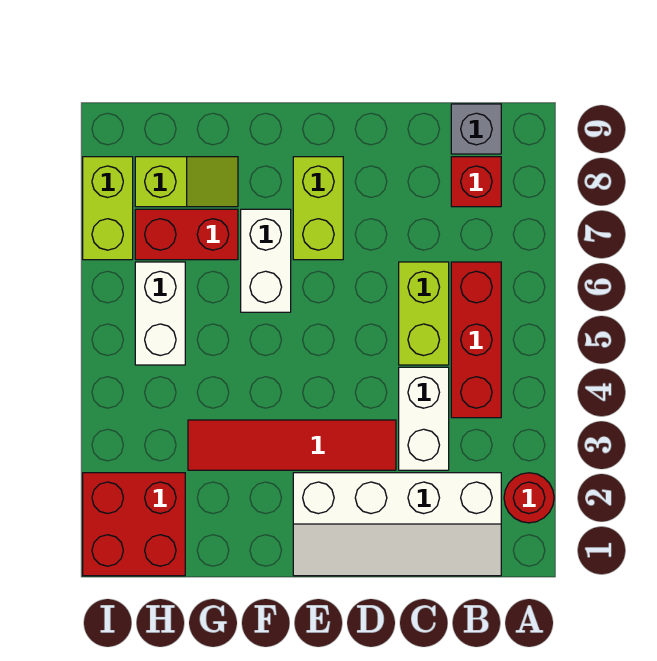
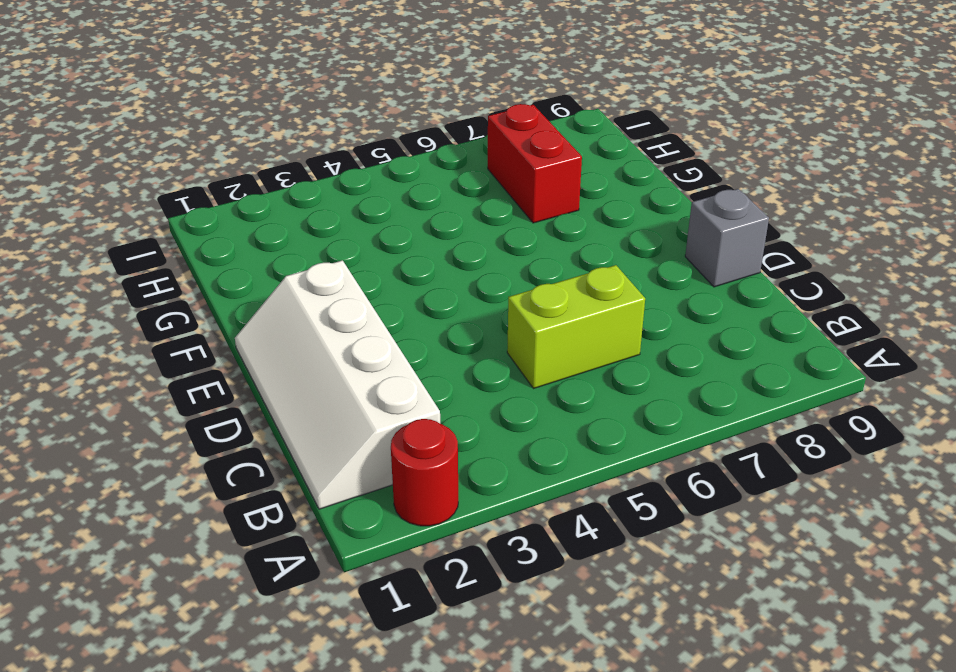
grey brick D9 level 1 -> grey brick B9 level 1
none -> red brick B4:B6 level 1
none -> red brick B8 level 1
none -> white brick C3:C4 level 1

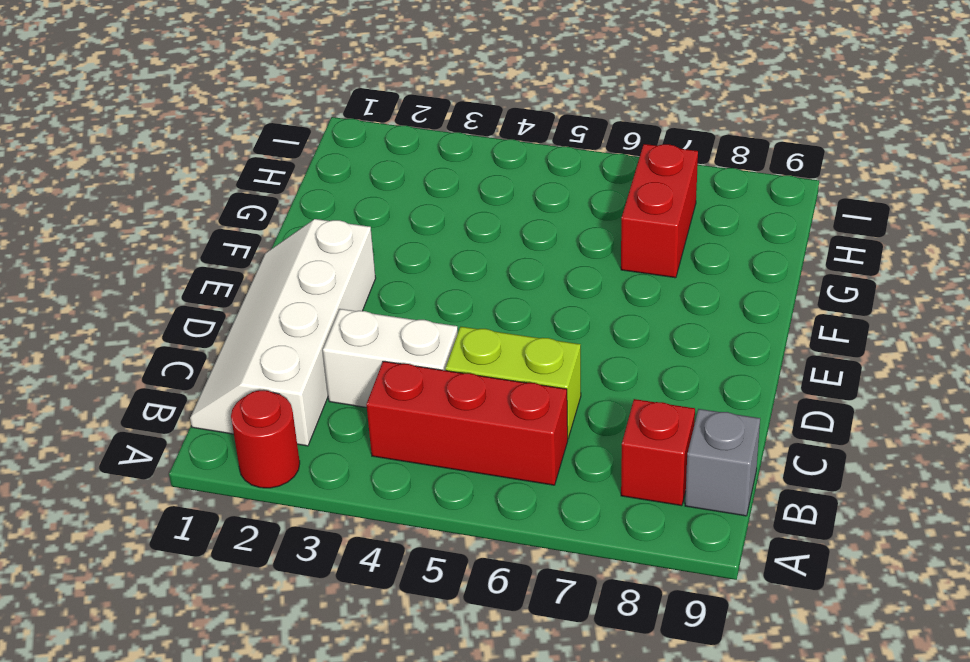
none -> red tile D3:G3 level 1
none -> lime brick E7:E8 level 1
none -> white brick F6:F7 level 1

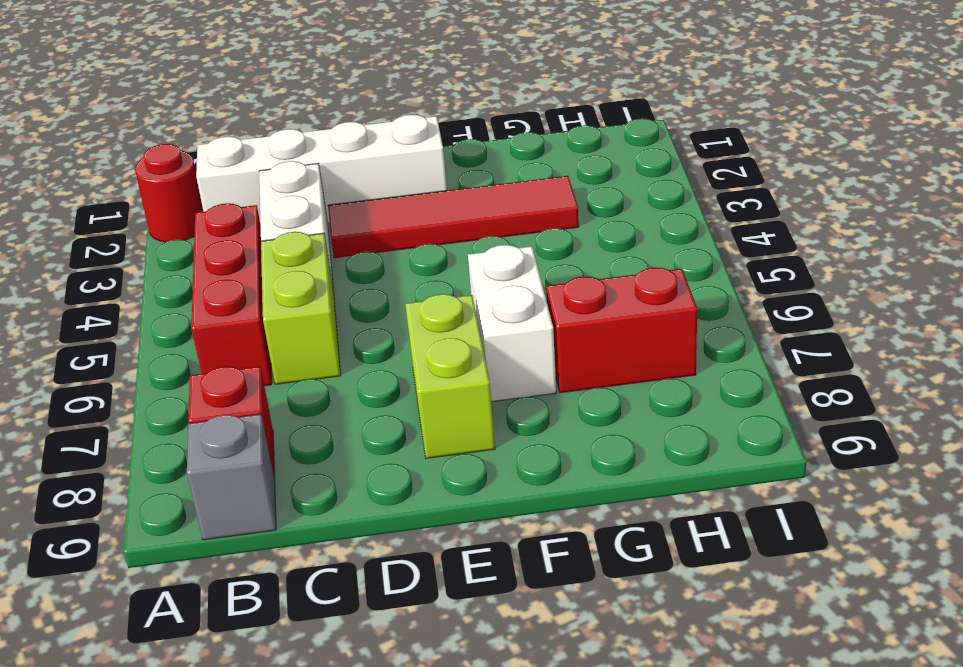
none -> lime slope G8:H8 level 1 top H
none -> red brick H1:I2 level 1
none -> white brick H5:H6 level 1

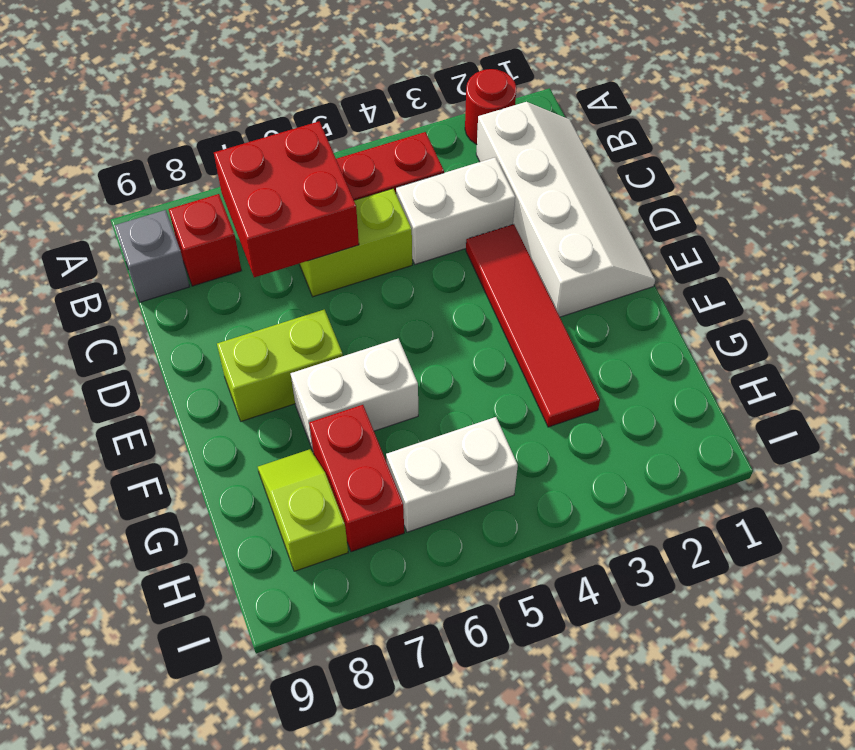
red brick B6:C7 level 2 -> red brick H1:I2 level 1
none -> lime brick I7:I8 level 1

